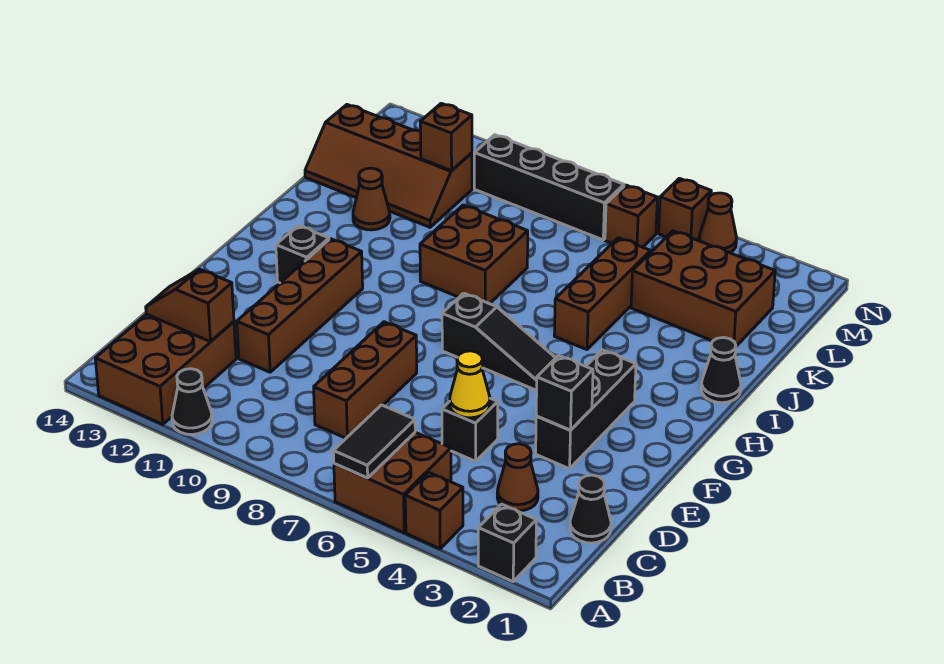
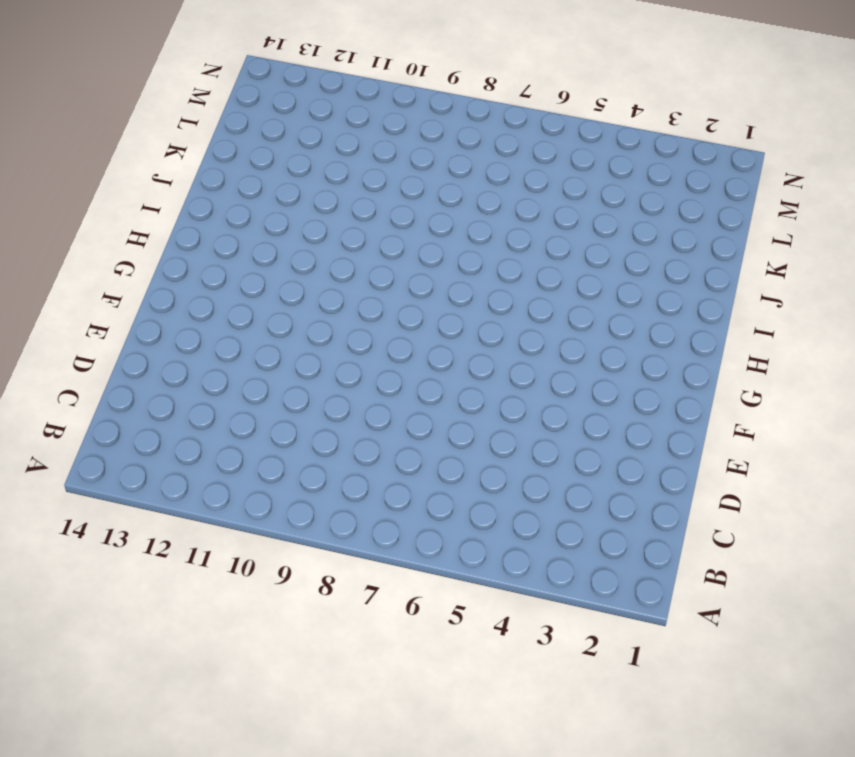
none -> black brick A2 level 1
none -> brown brick A4 level 1
none -> brown brick A5:B6 level 1

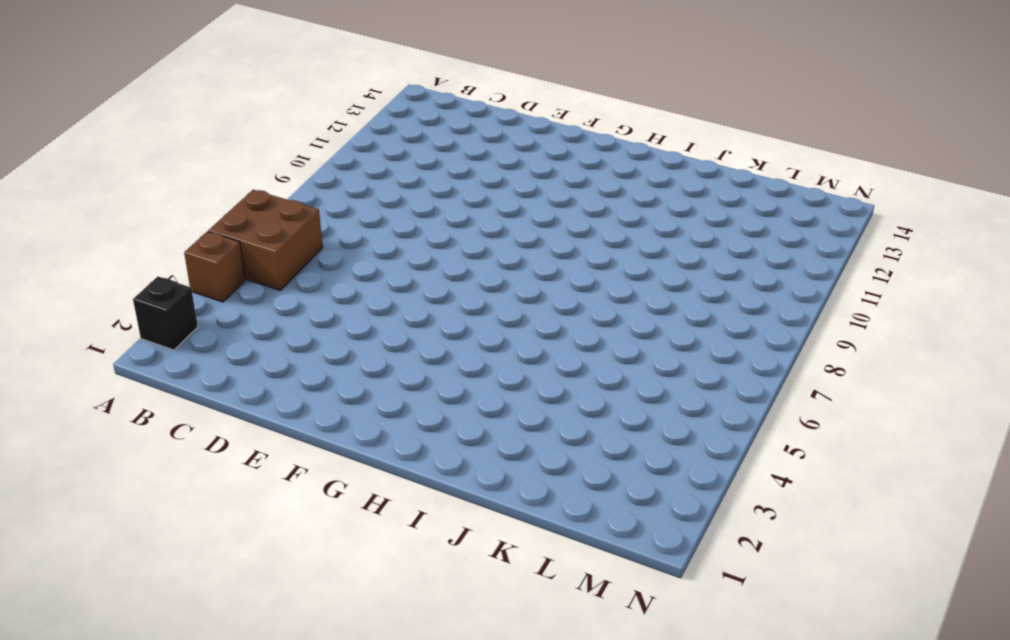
none -> black cone A11 level 1
none -> brown brick A12:C13 level 1
none -> black cone C1 level 1

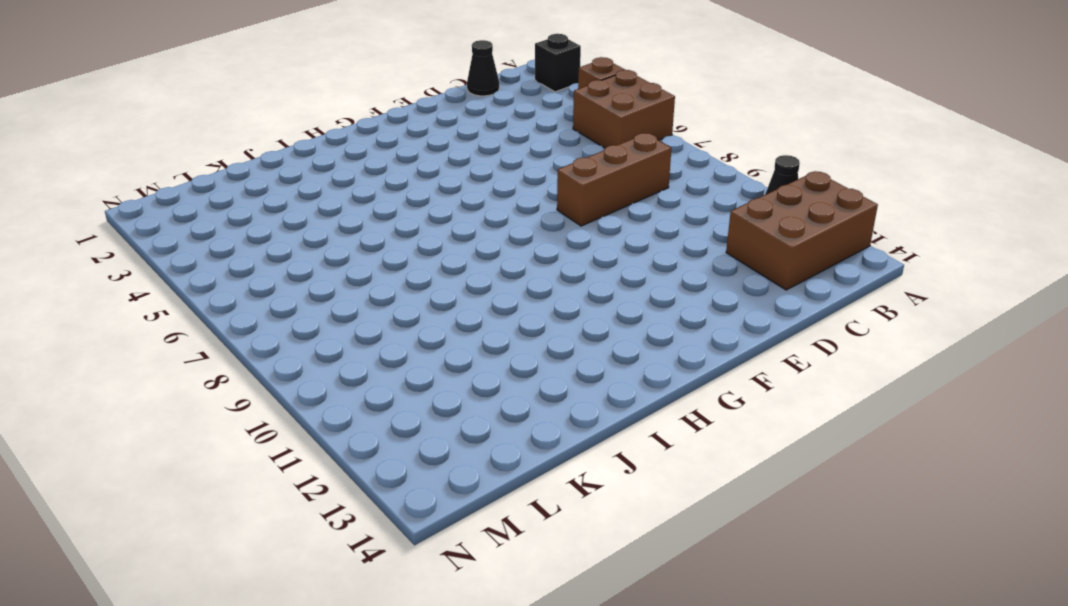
none -> brown cone C3 level 1
none -> black brick D5 level 1
none -> brown brick D11:G11 level 1

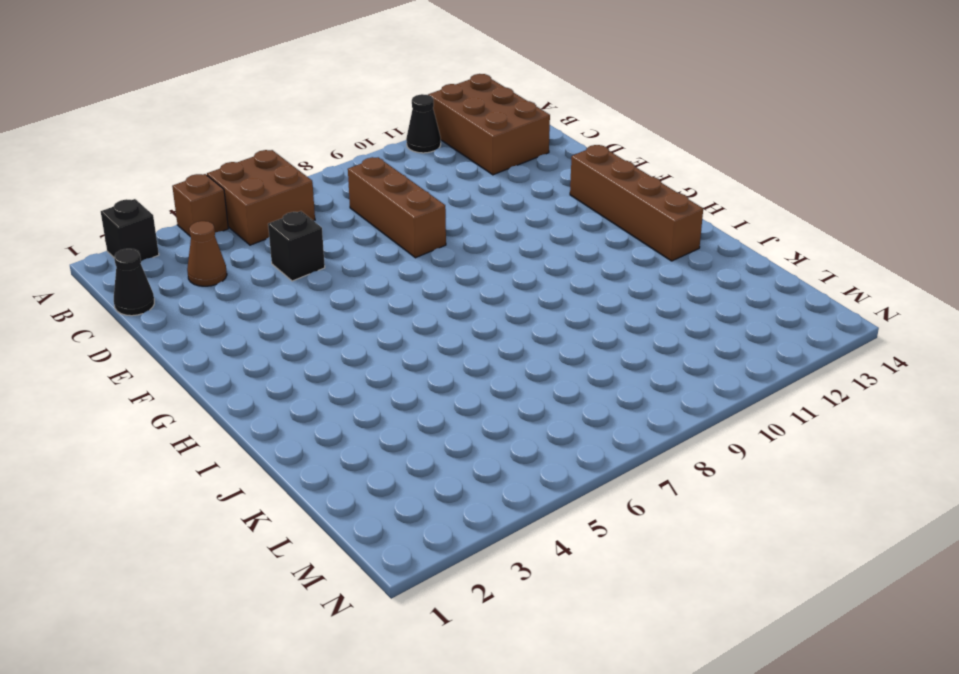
brown brick F13:I13 level 1 -> brown brick D11:G11 level 1
none -> black brick E3:G3 level 1
none -> black slope G5:G7 level 1 top 7
none -> black brick G12 level 1

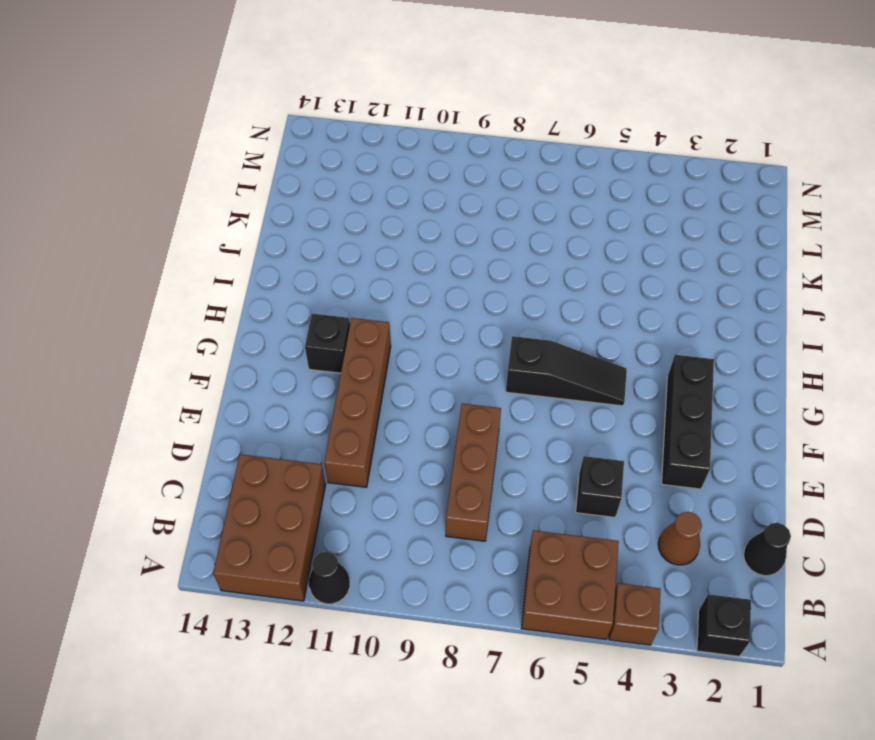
none -> black cone I1 level 1
none -> brown brick I5:K5 level 1
none -> brown brick I8:J9 level 1

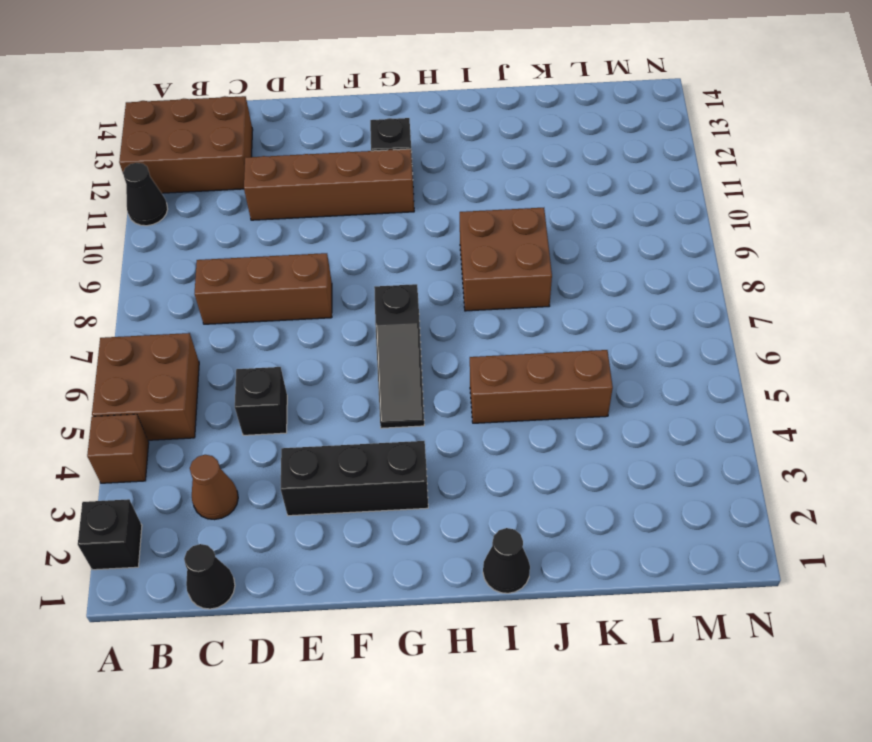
none -> brown cone J12 level 1
none -> brown brick K2:L4 level 1
none -> brown slope K11:L14 level 1 top L

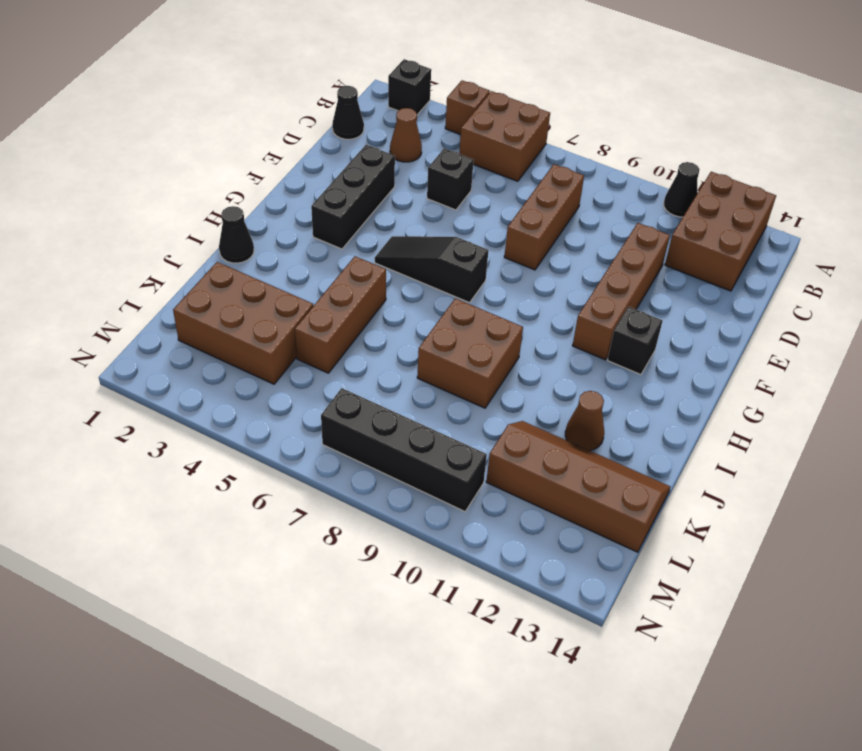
none -> brown brick M6 level 1
none -> brown cone N4 level 1
none -> brown brick N5 level 1

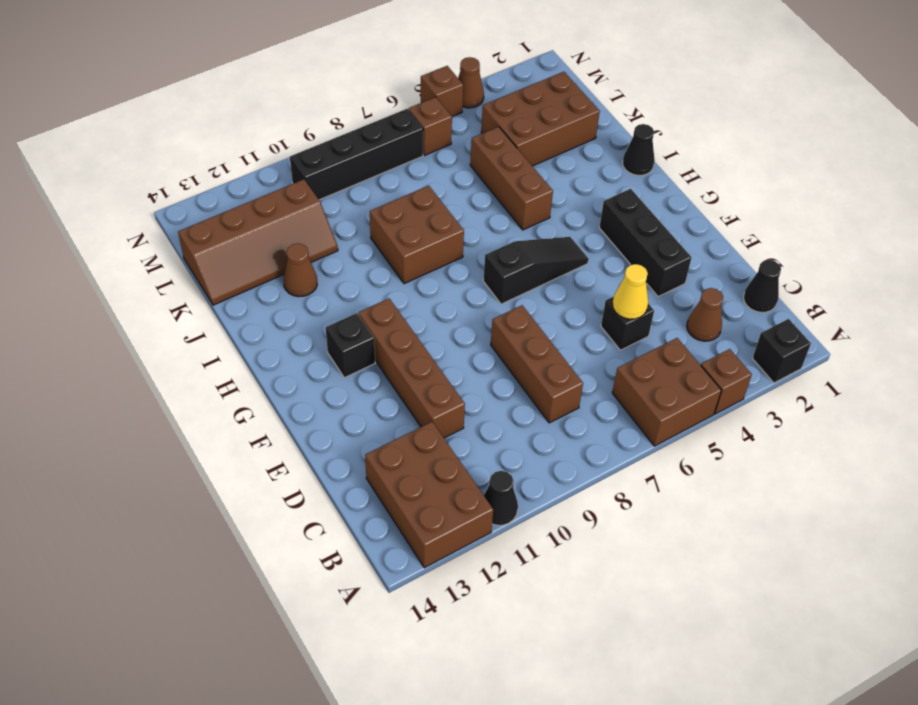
none -> black tile A6:B6 level 2
none -> brown slope C12:C13 level 2 top 12
none -> black brick E3 level 2

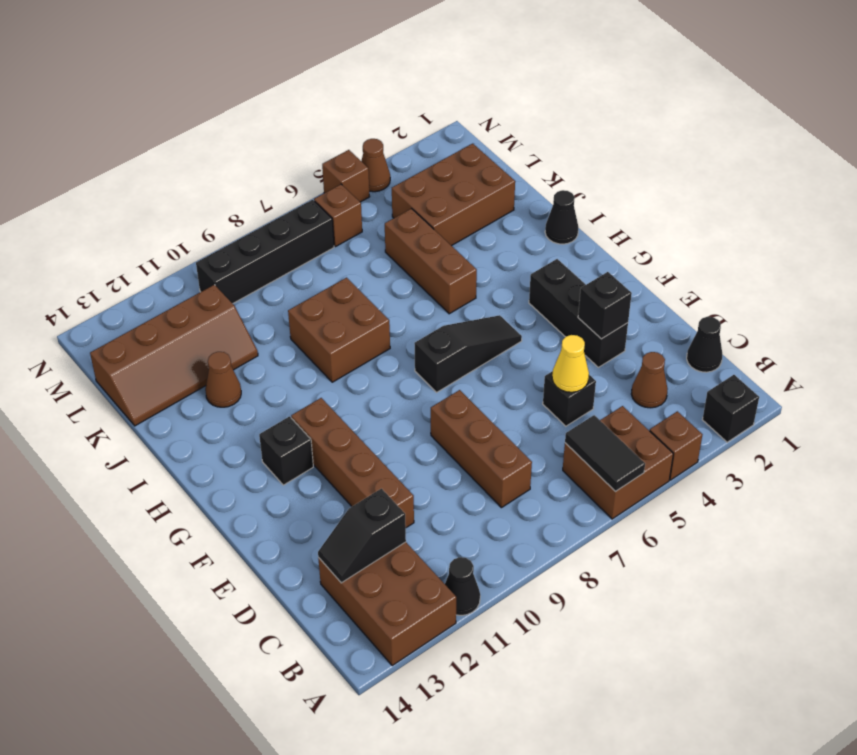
black slope C12:C13 level 2 top 12 -> brown slope C12:C13 level 2 top 12
none -> brown brick L11 level 2

